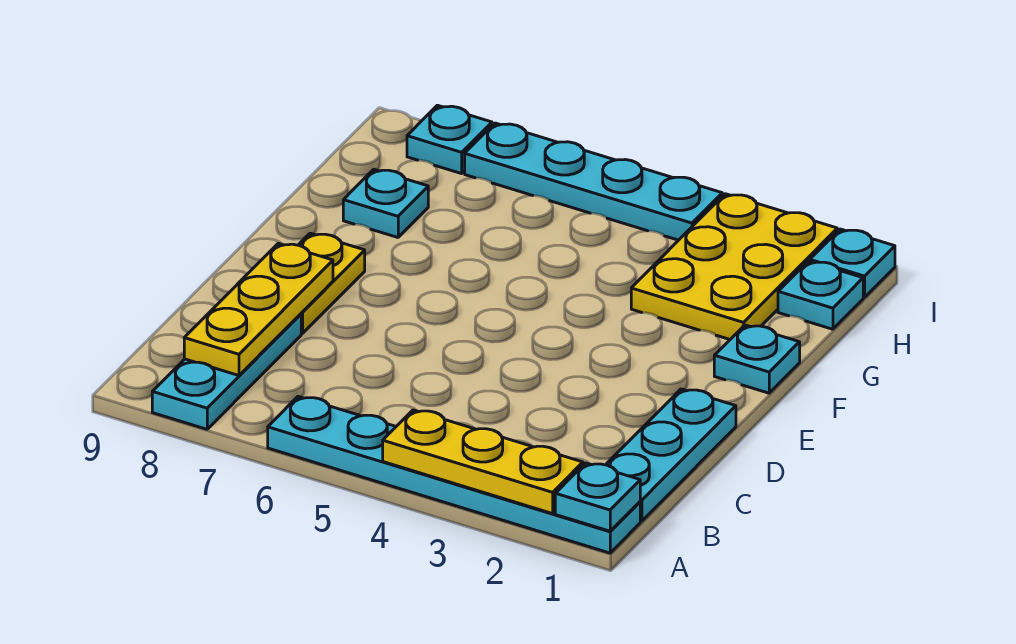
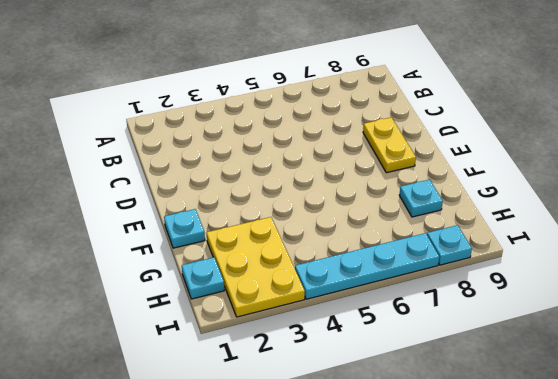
none -> cyan plate A1:A6 level 1
none -> cyan plate A8:C8 level 1
none -> cyan plate B1:D1 level 1

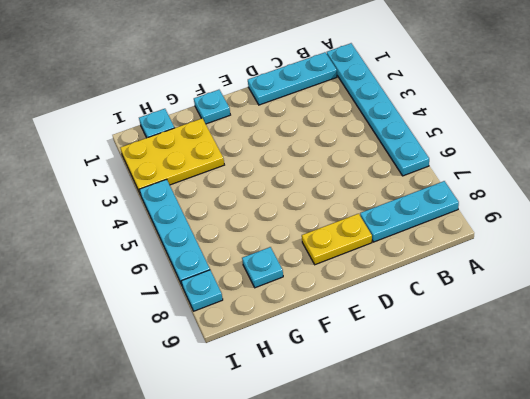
none -> cyan plate I1 level 1
none -> cyan plate A1 level 2
none -> yellow plate A2:A4 level 2

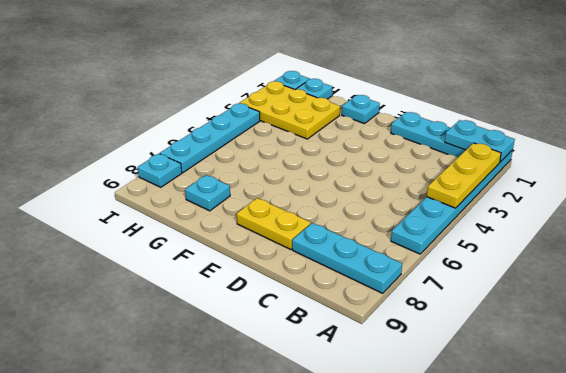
cyan plate A1:B1 level 2 -> cyan plate A1 level 2
none -> yellow plate B8:D8 level 2

